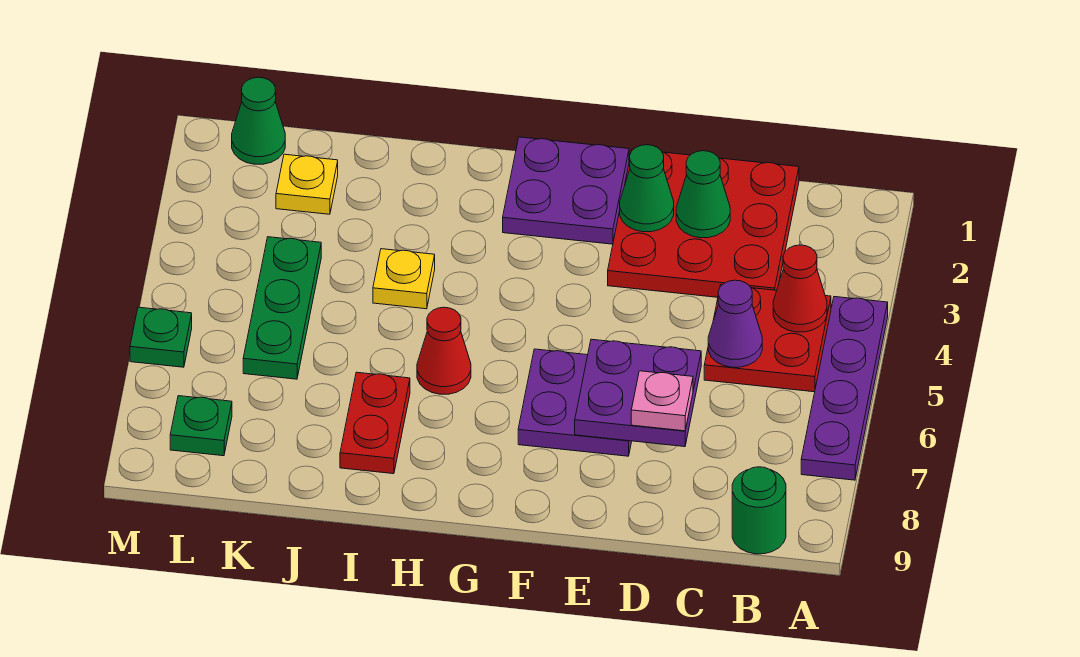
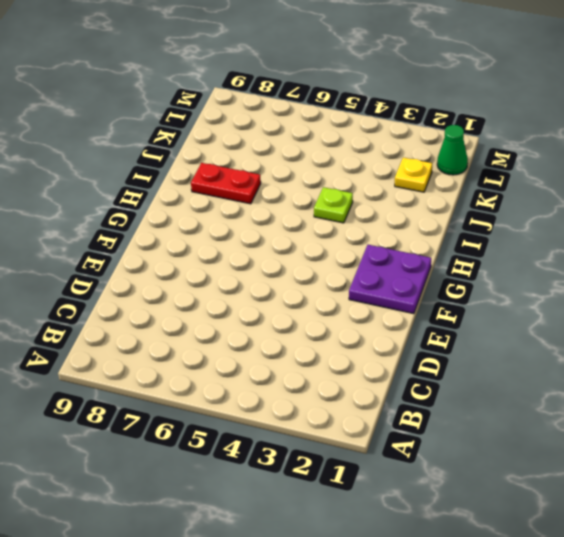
lime plate I4 level 1 -> yellow plate I4 level 1
none -> purple plate A4:A7 level 1
none -> red plate B4:C5 level 1
none -> green round brick B9 level 1

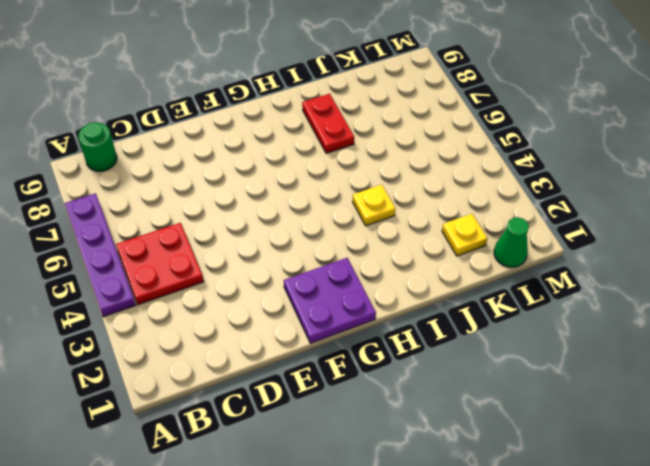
none -> red plate C1:E3 level 1
none -> purple plate E6:F7 level 1
none -> red cone H6 level 1

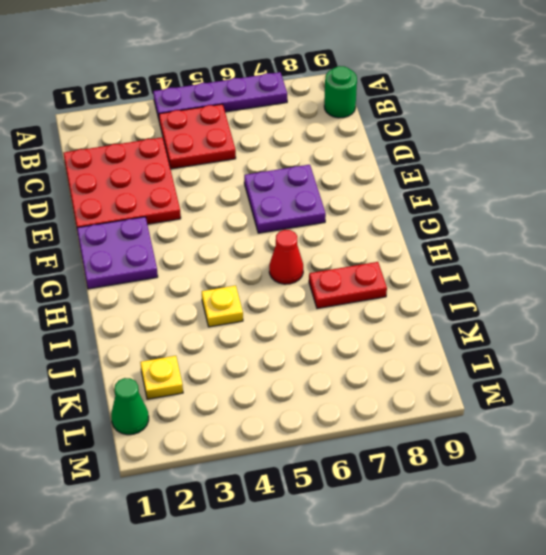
none -> green plate K4:K6 level 1
none -> green plate L8 level 1
none -> green plate M6 level 1

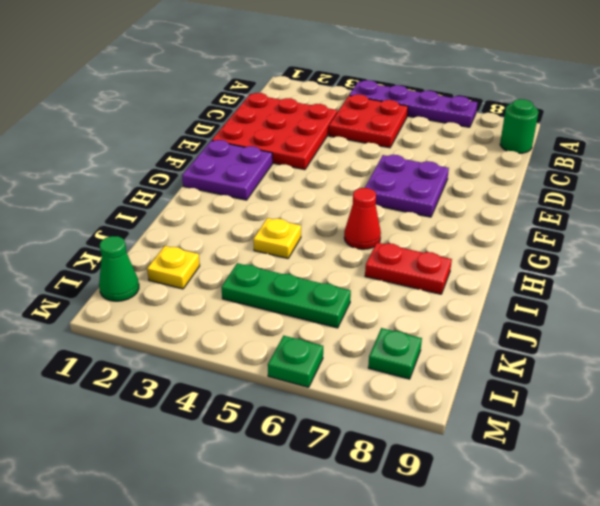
none -> red cone B4 level 2
none -> purple cone C5 level 2
none -> green cone D2 level 2

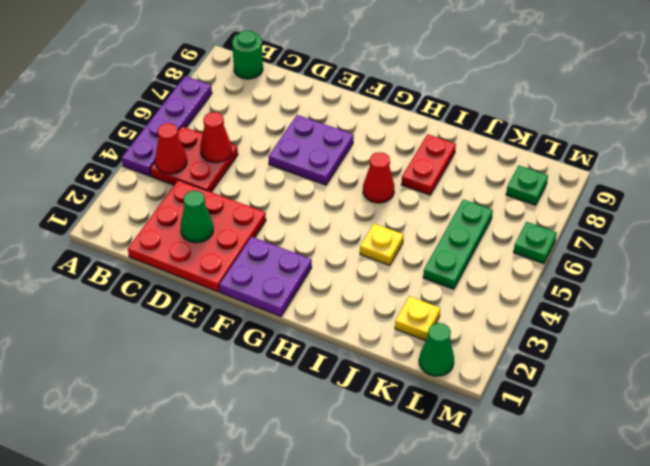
red cone C5 level 2 -> purple cone C5 level 2
none -> purple plate D6:E7 level 2
none -> green cone E2 level 2
none -> pink plate D7 level 3

